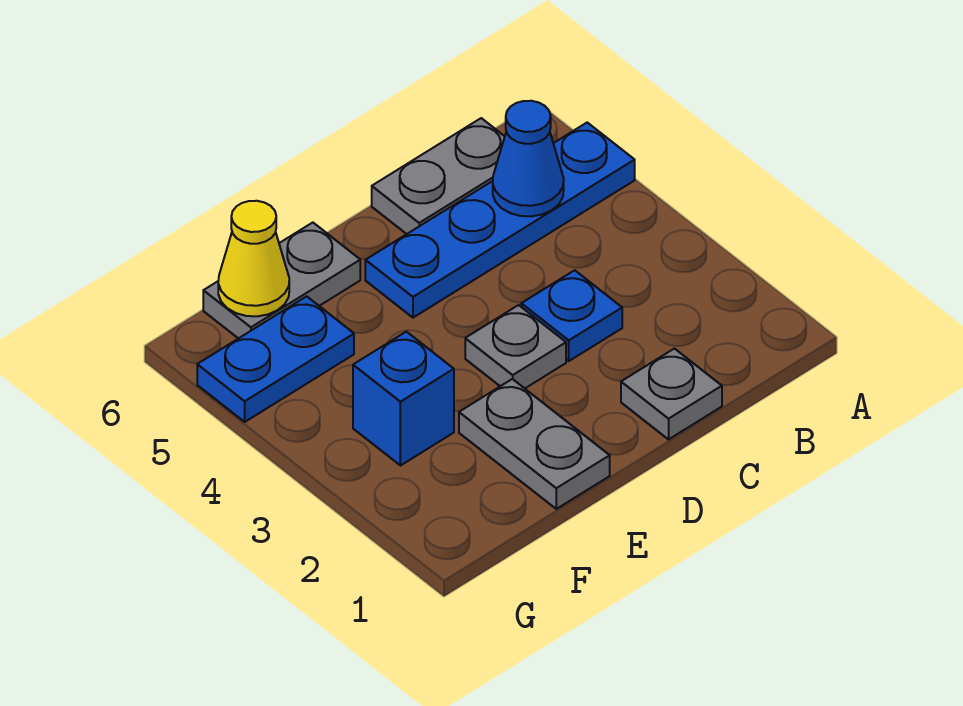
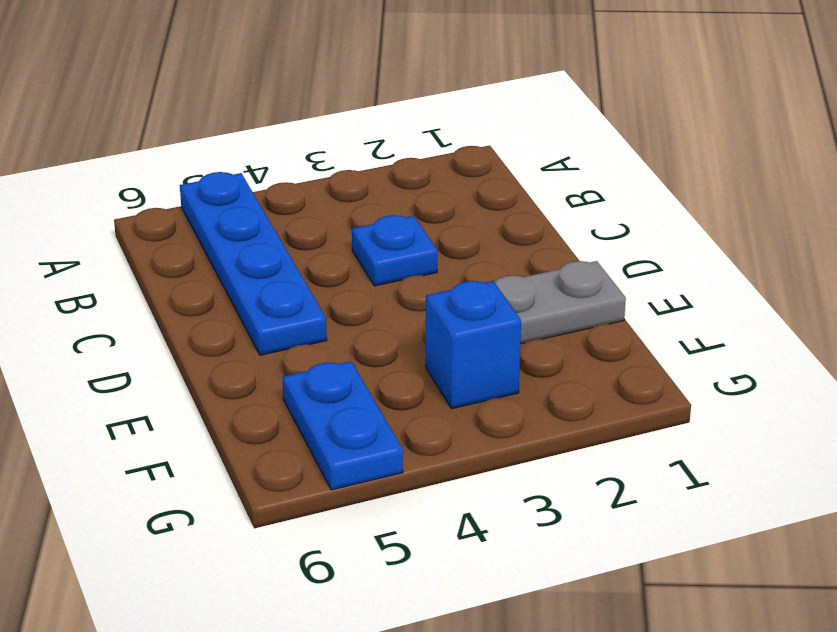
none -> grey plate B6:C6 level 1
none -> grey plate C1 level 1

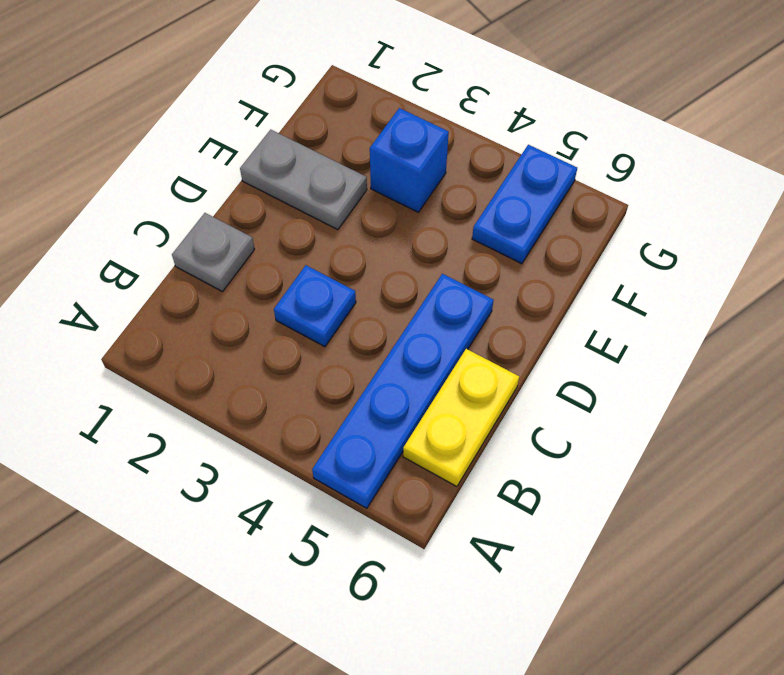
yellow plate B6:C6 level 1 -> grey plate B6:C6 level 1
none -> grey plate D3 level 1
none -> grey plate E6:F6 level 1

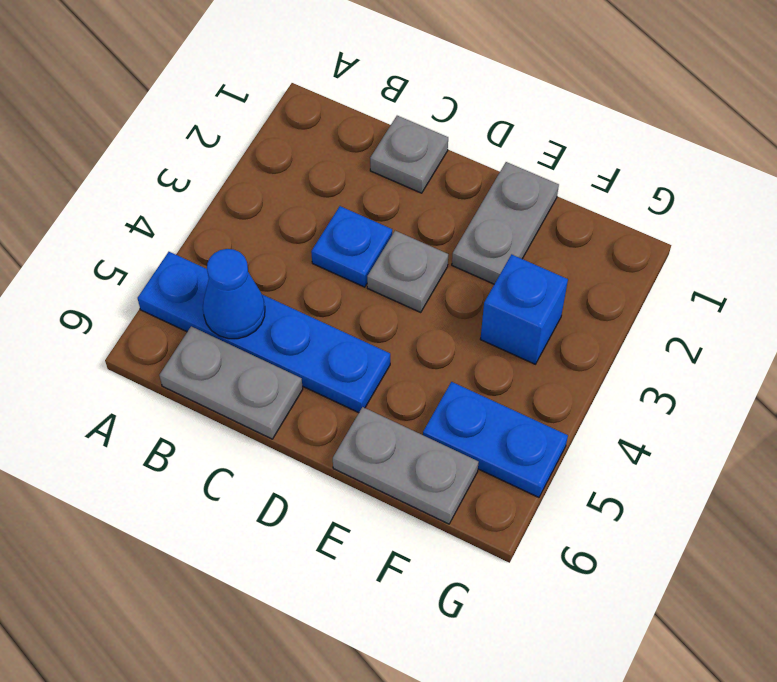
none -> yellow cone F6 level 2

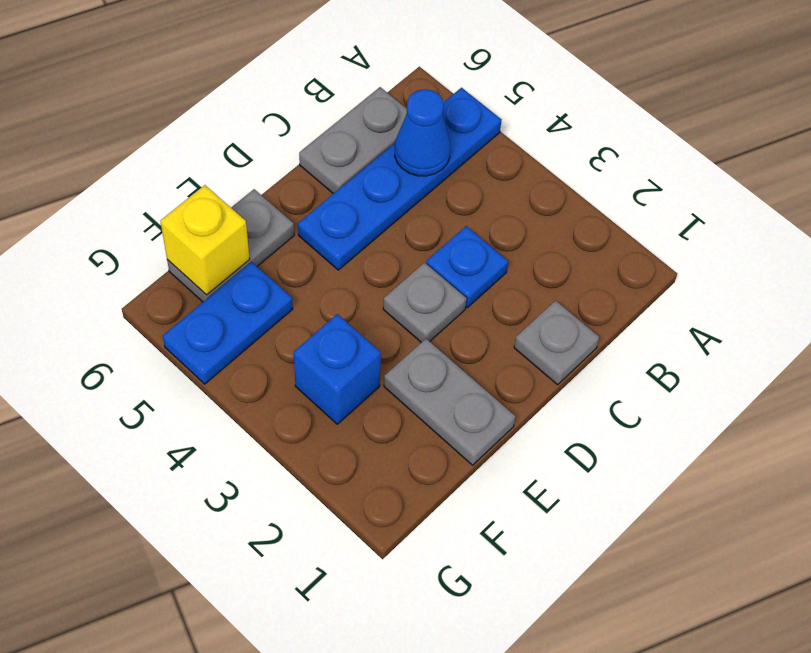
yellow brick F6 level 2 -> yellow cone F6 level 2

